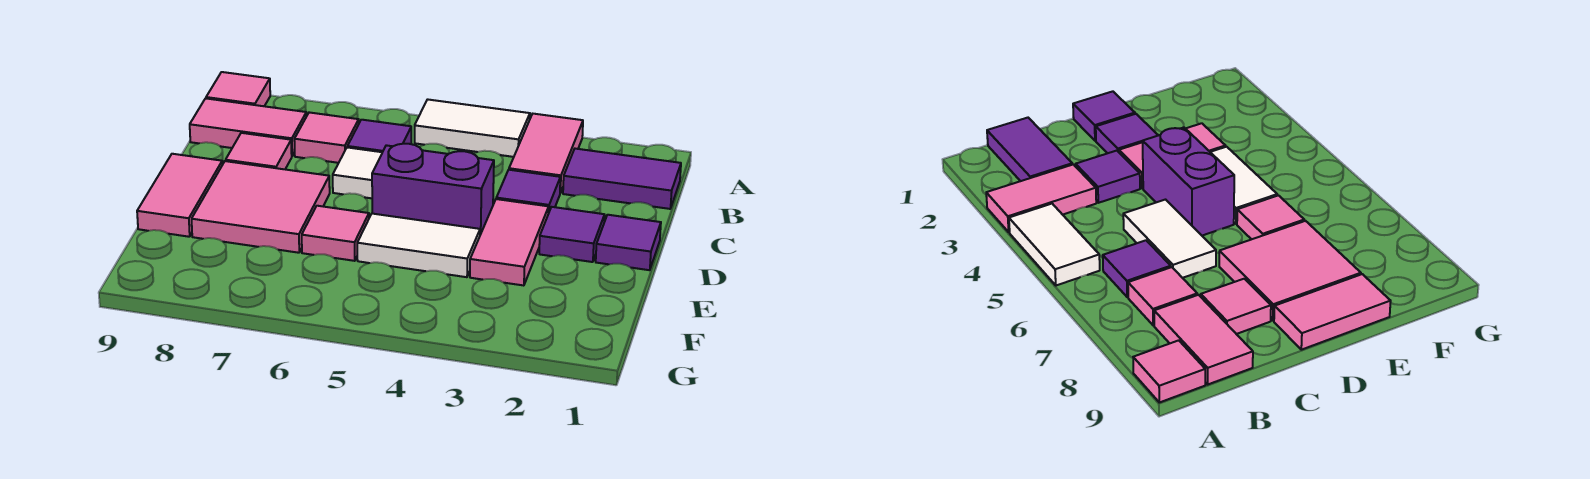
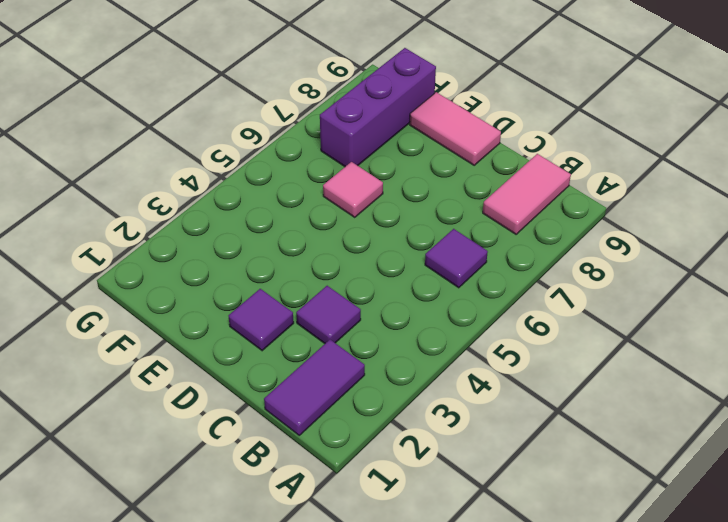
purple brick F7:F9 level 1 -> none
none -> pink tile A3:B3 level 1
none -> white tile A4:A5 level 1
none -> pink tile A9 level 1

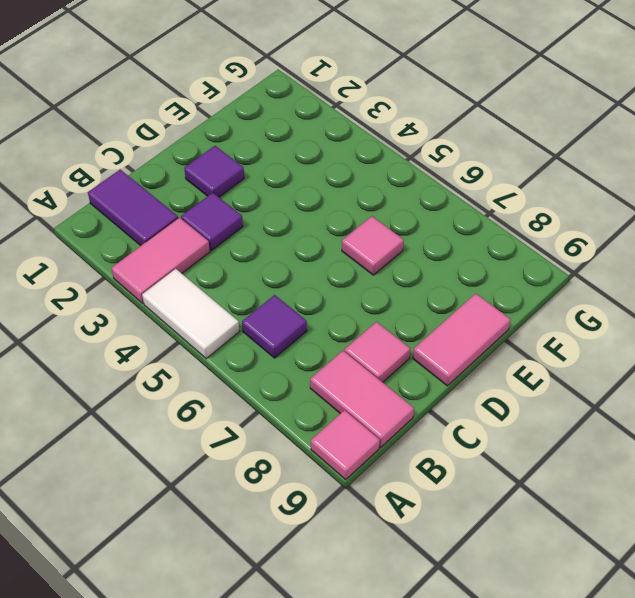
none -> pink tile B7 level 1
none -> white tile C5:C6 level 1
none -> purple tile D1 level 1

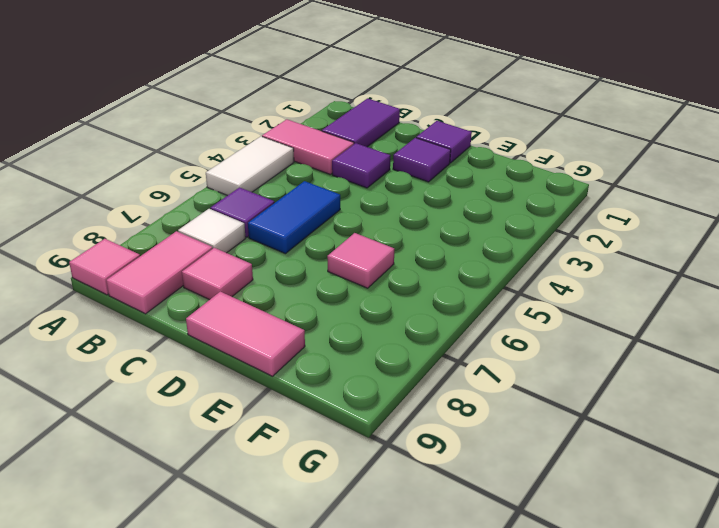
white tile B7 level 1 -> pink tile B7 level 1
blue tile C5:C6 level 1 -> white tile C5:C6 level 1
none -> pink tile D3:E3 level 1
none -> purple brick D4:D5 level 1
none -> pink tile D7:E8 level 1

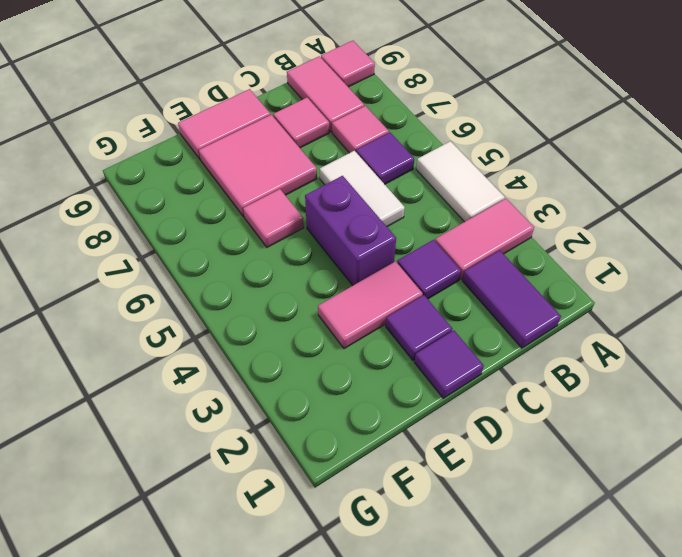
none -> white tile E4:E5 level 1

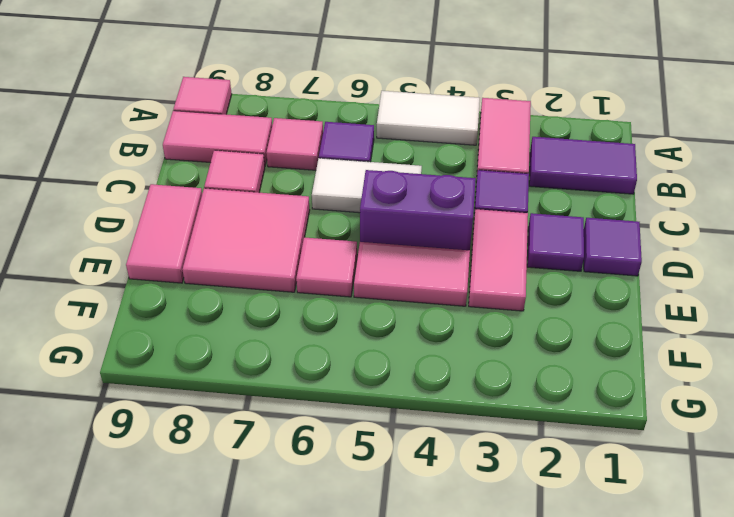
pink tile E4:E5 level 1 -> white tile E4:E5 level 1

